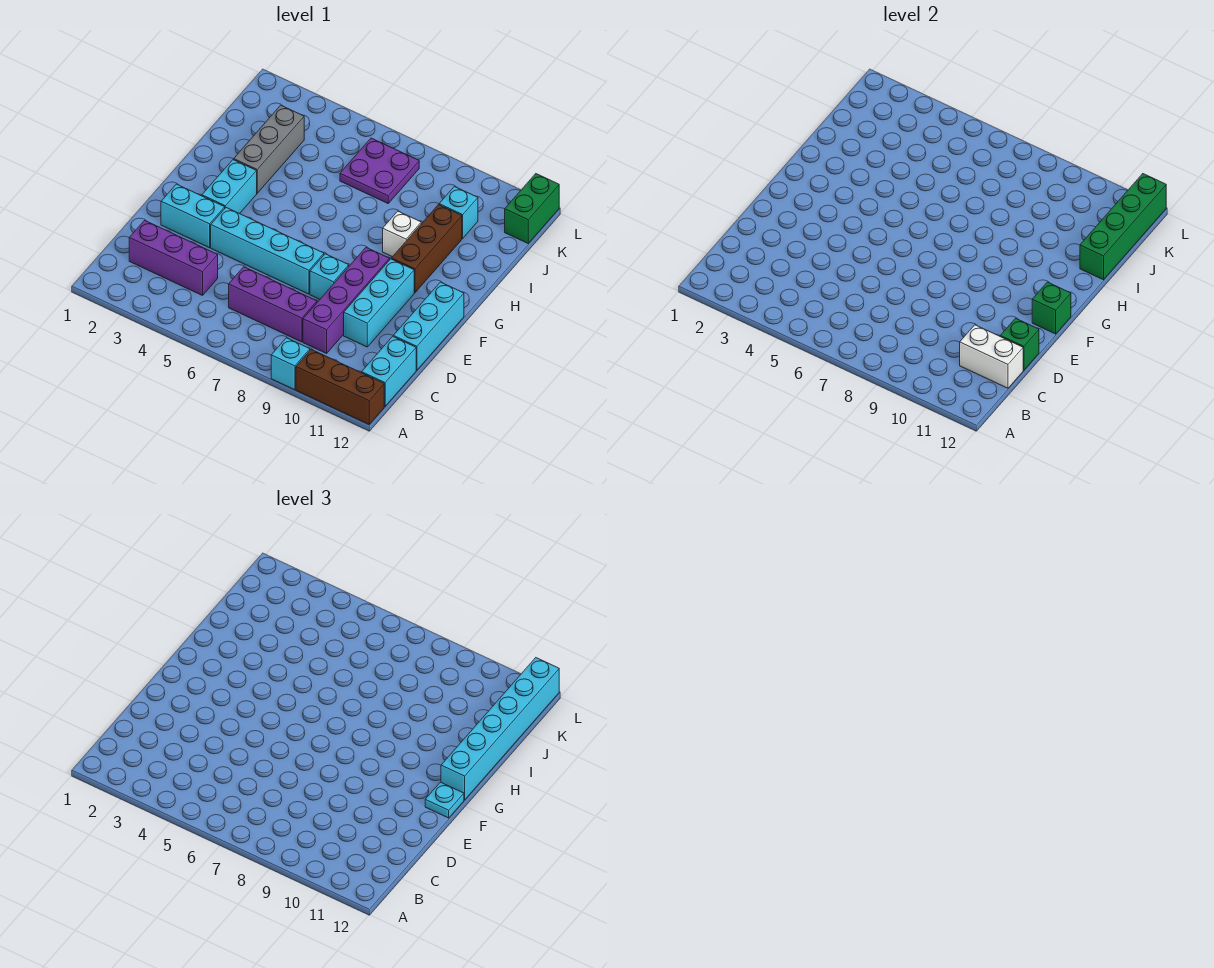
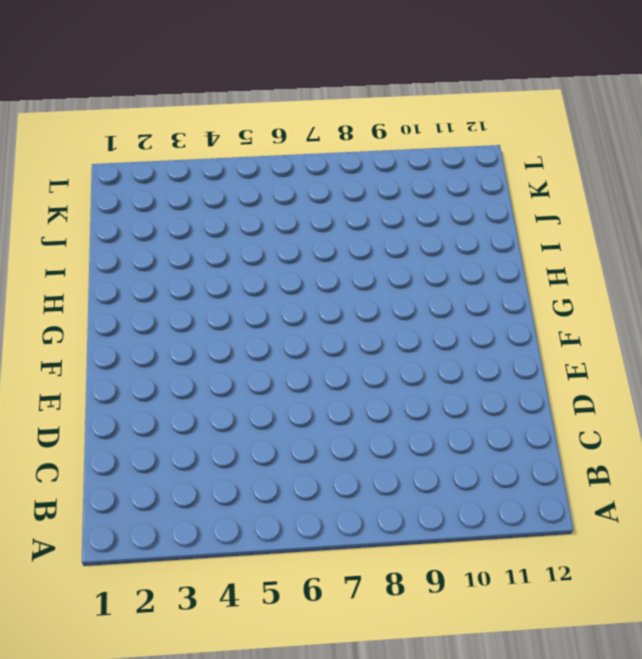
none -> cyan brick A9 level 1
none -> brown brick A10:A12 level 1
none -> cyan brick B12:C12 level 1

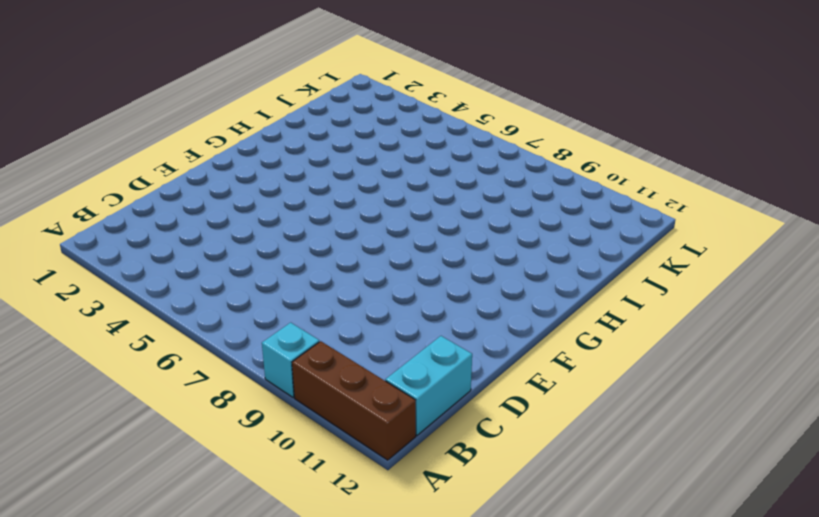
none -> purple brick C2:C4 level 1
none -> purple brick C6:C8 level 1
none -> purple brick C9:F9 level 1

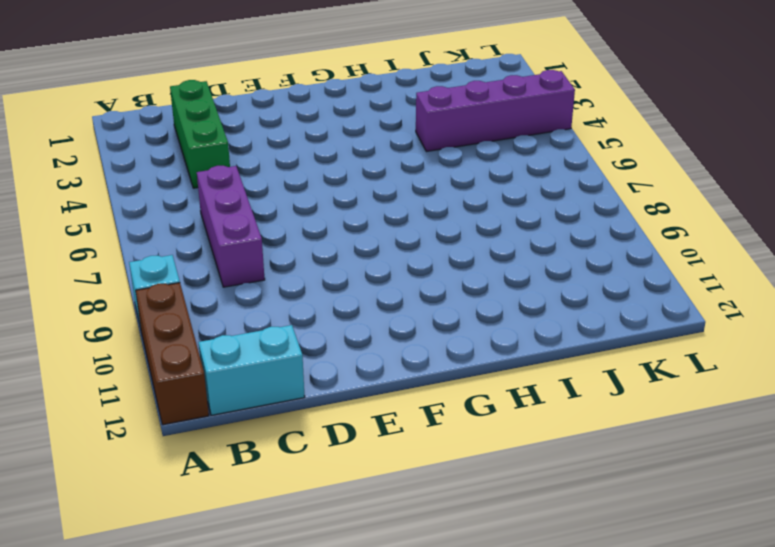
green brick C2:C4 level 1 -> purple brick C2:C4 level 1
purple brick I4:L4 level 1 -> purple brick C9:F9 level 1
none -> cyan brick D10:F10 level 1
none -> cyan brick D12:F12 level 1
none -> cyan brick E2:E3 level 1

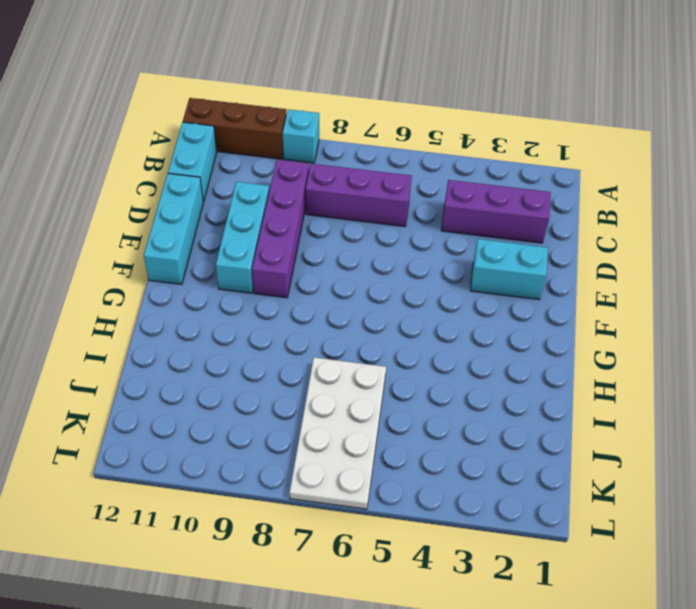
white plate I6:L7 level 1 -> purple plate J6:K7 level 1
none -> cyan brick E4:E7 level 1
none -> cyan brick E8 level 1
none -> cyan brick F3:G3 level 1

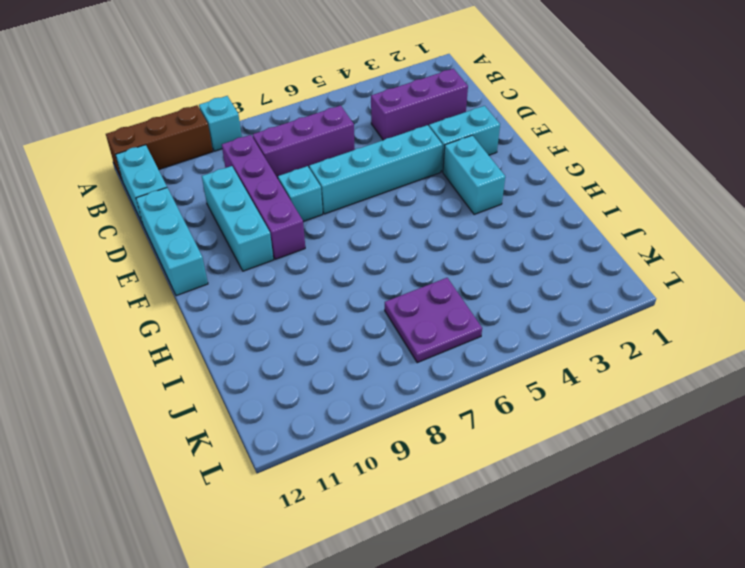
none -> brown brick G10:I10 level 1
none -> grey brick H3:J3 level 1
none -> white brick H9 level 1

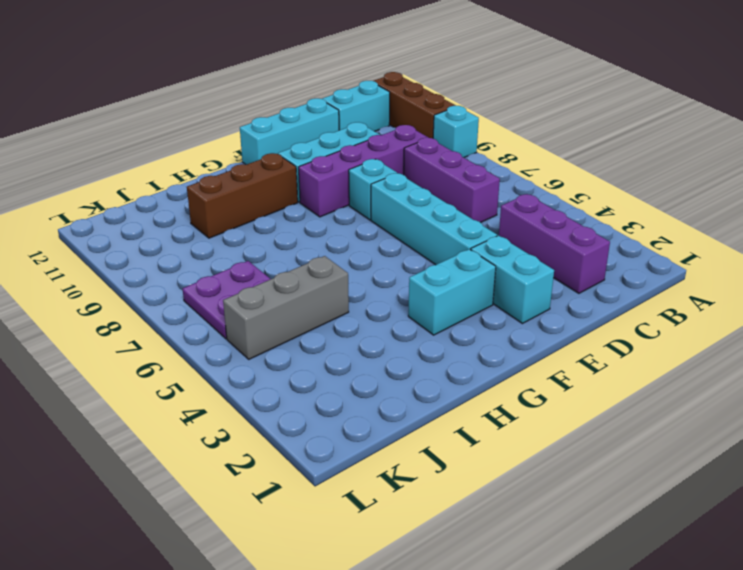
grey brick I5:K5 level 1 -> grey brick H3:J3 level 1
none -> white brick H9 level 1
none -> cyan brick J10 level 1
none -> green brick K12:L12 level 1

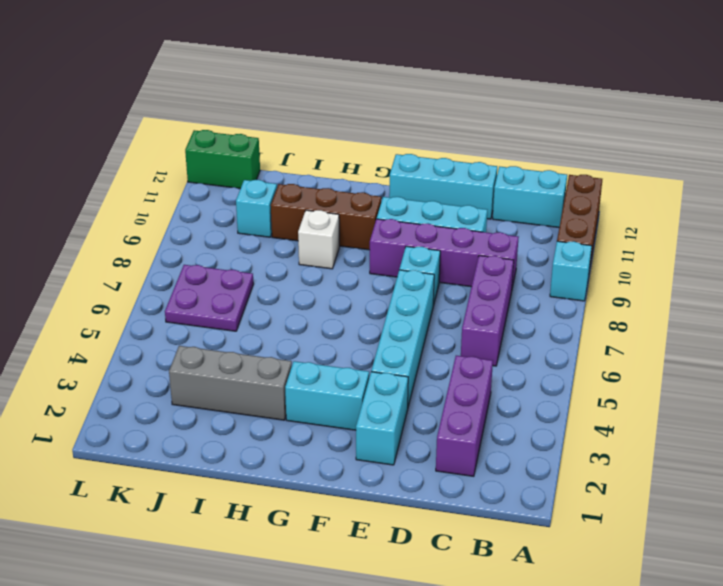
none -> white brick C11:C12 level 2
none -> green brick D12 level 2
none -> green brick F12 level 2

